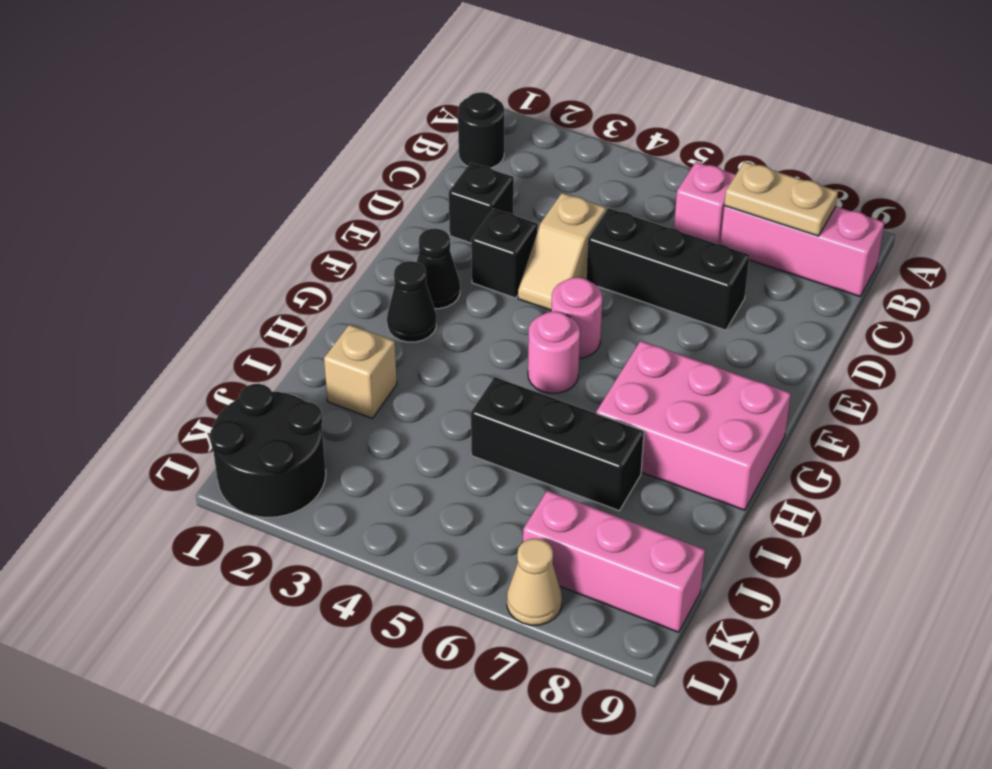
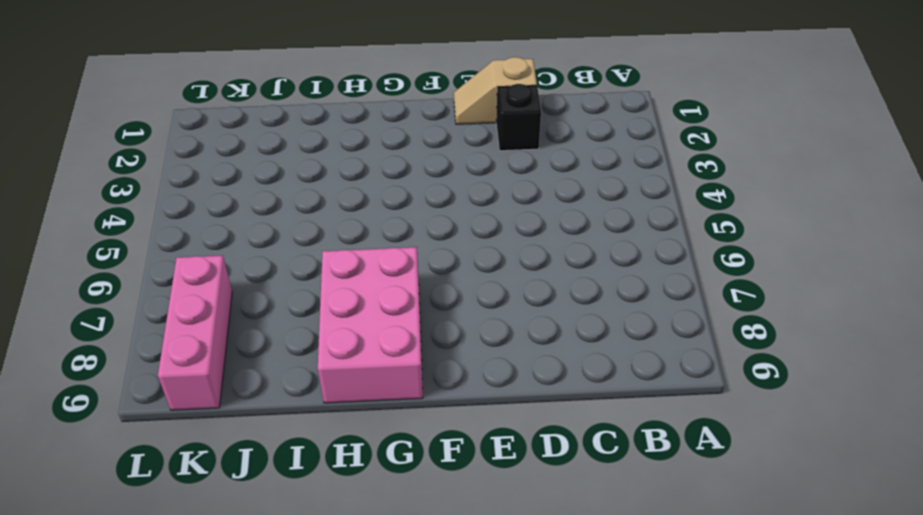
tan slope D1:E1 level 1 top D -> tan slope D4:E4 level 1 top D
none -> black round brick B1 level 1
none -> pink brick B6 level 1
none -> pink brick B7:B9 level 1

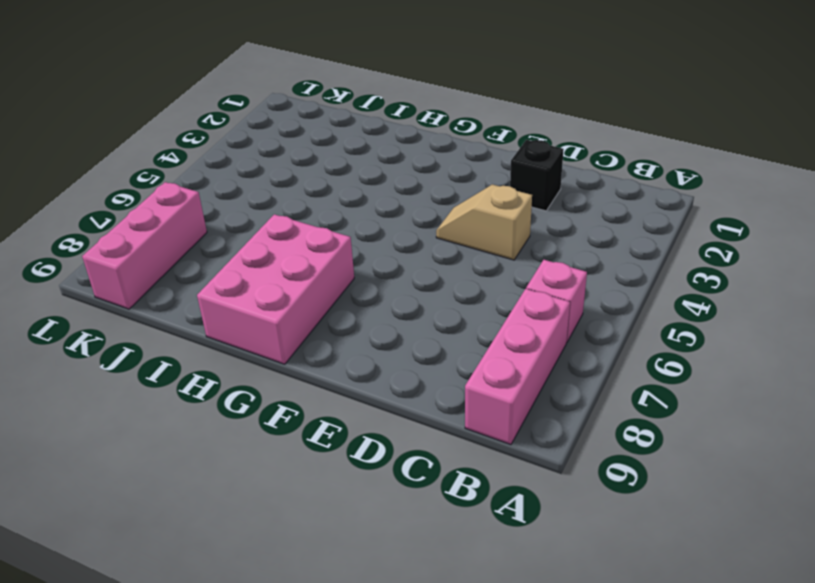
none -> black round brick B1 level 1
none -> black brick D5:D7 level 1
none -> black brick E3 level 1

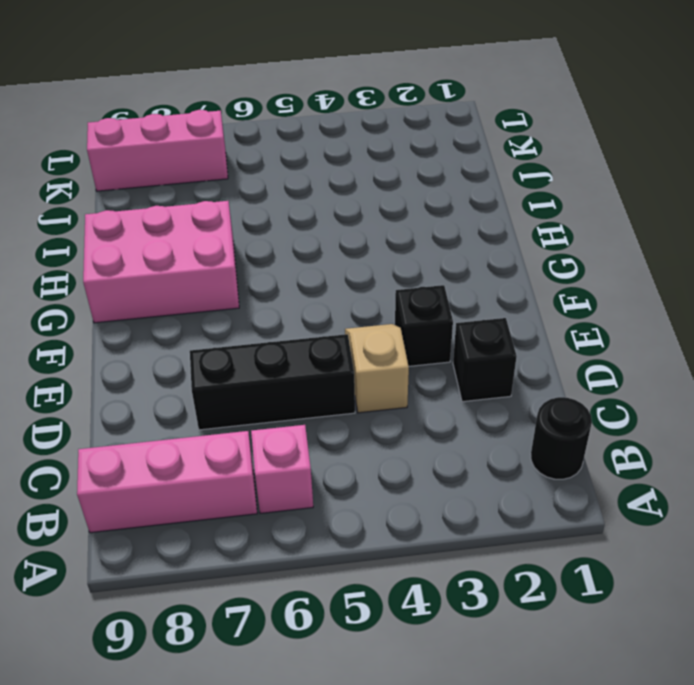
none -> black cone F2 level 1
none -> pink round brick F5 level 1
none -> black cone G2 level 1

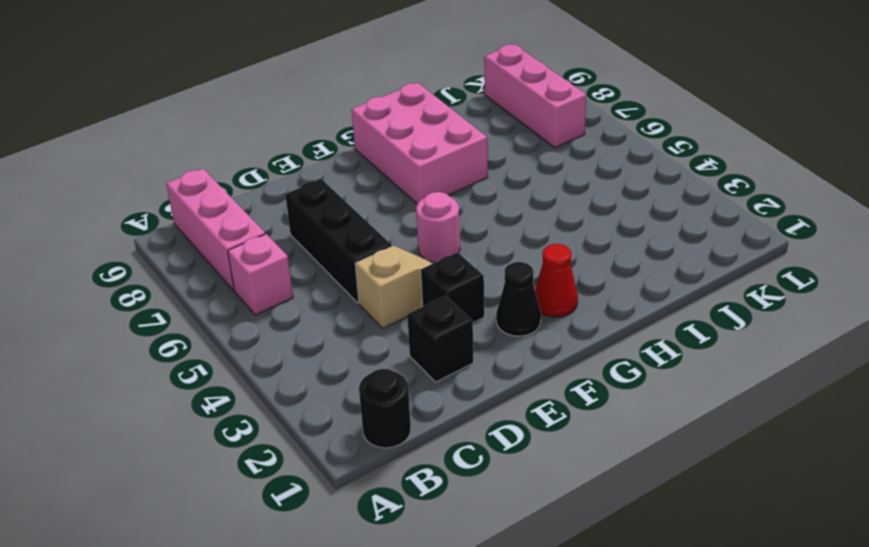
red cone G2 level 1 -> black cone G2 level 1
none -> pink round brick G5 level 1
none -> tan brick I2 level 1
none -> black brick I5:I7 level 1

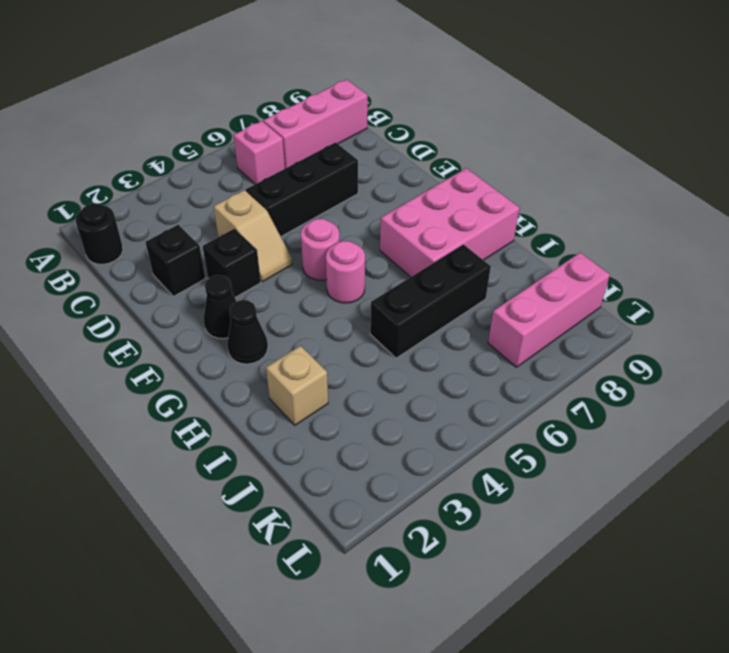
none -> black round brick K1:L2 level 1
none -> tan cone L7 level 1
none -> tan plate B7:B8 level 2

